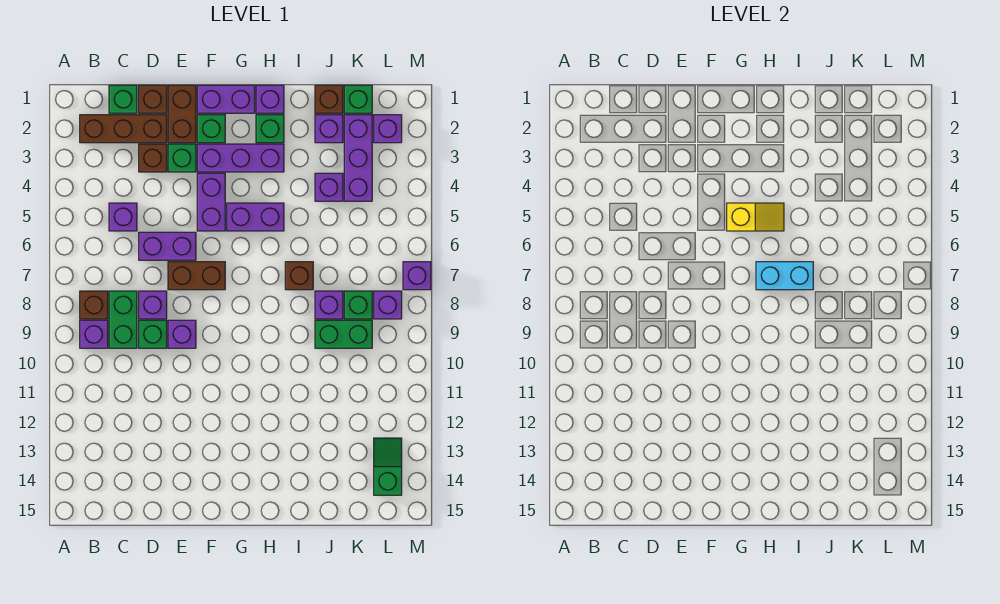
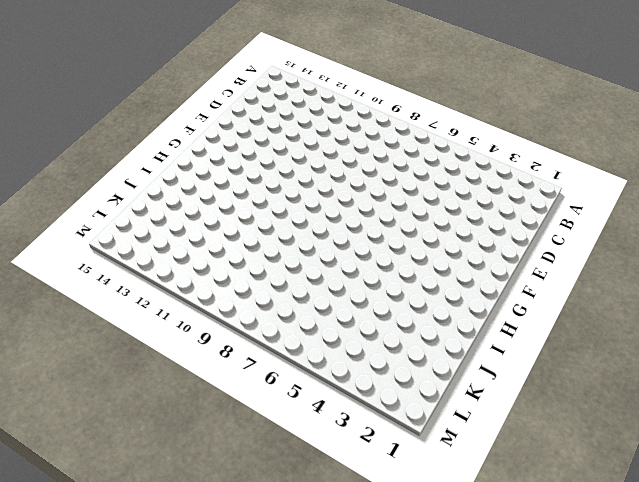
none -> brown brick B2:D2 level 1
none -> brown brick B8 level 1
none -> purple brick B9 level 1
none -> green brick C1 level 1

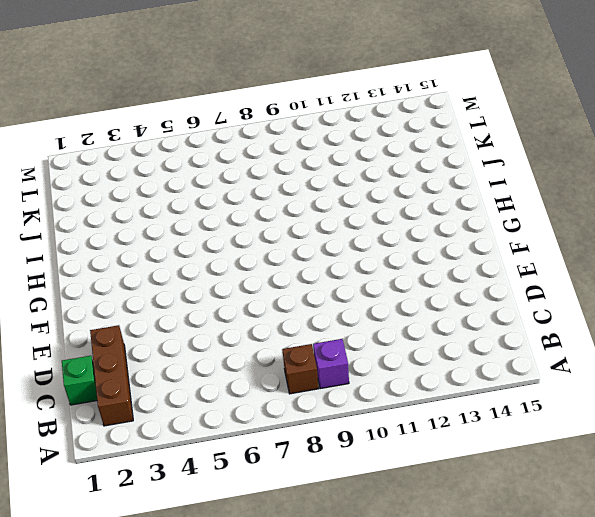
none -> purple brick C5 level 1
none -> green brick C8:C9 level 1
none -> brown brick D1 level 1
none -> brown brick D3 level 1

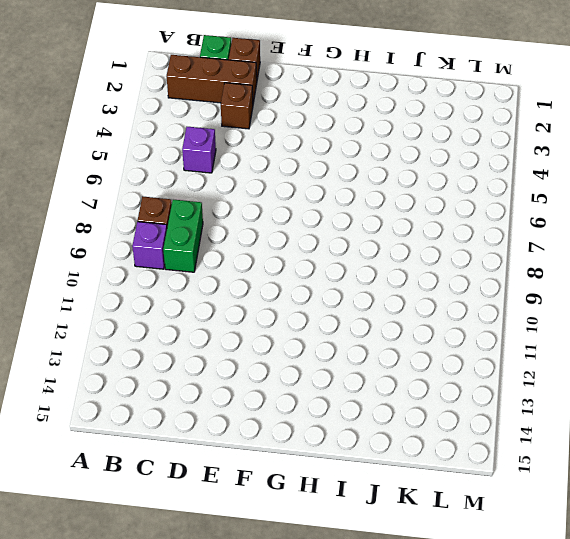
none -> purple brick D6:E6 level 1
none -> purple brick D8 level 1
none -> green brick D9 level 1
none -> brown brick E1:E2 level 1

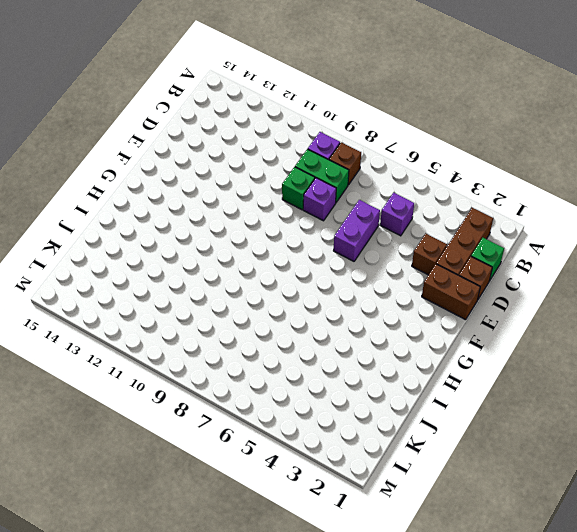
none -> green brick E3 level 1
none -> brown brick E7:F7 level 1
none -> purple brick E9 level 1
none -> purple brick F1:G1 level 1

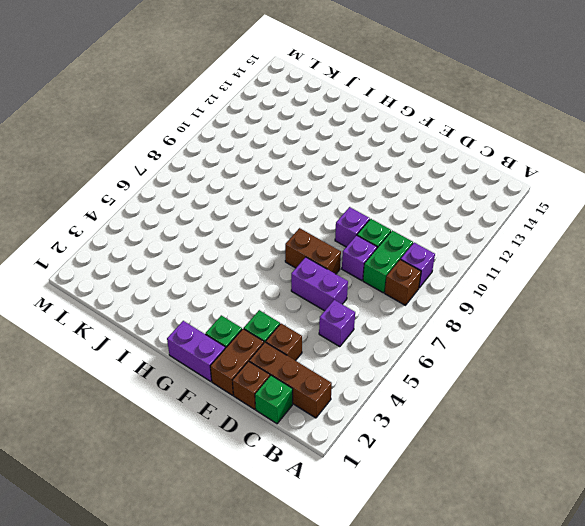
none -> purple brick F3:H3 level 1
none -> purple brick F4:F5 level 1
none -> purple brick G5:H5 level 1
none -> purple brick H1 level 1

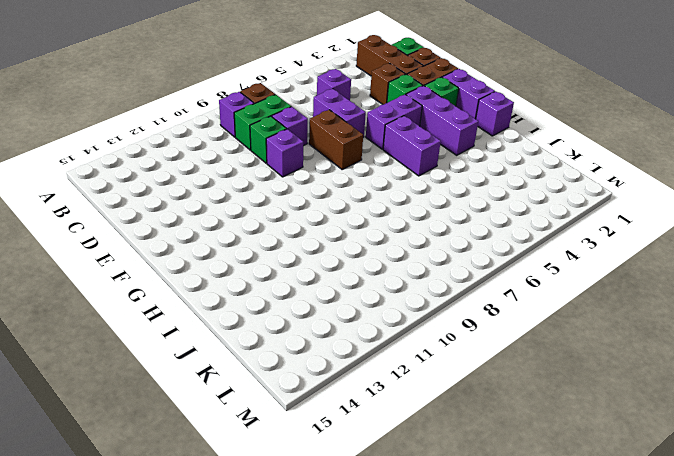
none -> green brick H2 level 1
none -> brown brick I7 level 1
none -> brown brick J1 level 1
none -> purple brick J2 level 1

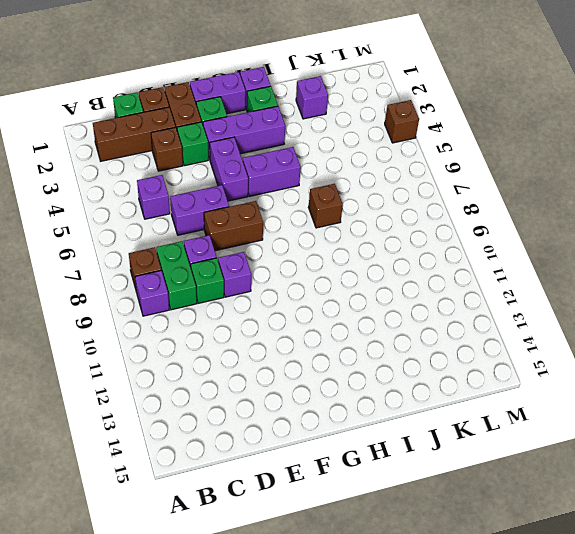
brown brick M4 level 1 -> brown brick J1 level 1
none -> purple brick J4 level 1
none -> purple brick J8 level 1
none -> green brick J9:K9 level 1
none -> green brick K1 level 1

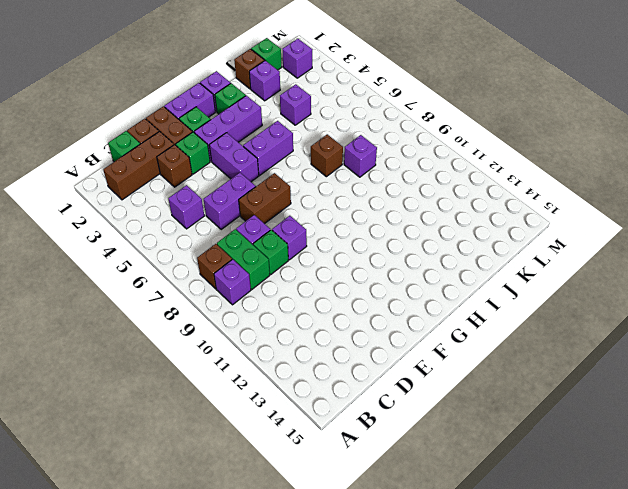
none -> green brick J9:K9 level 1
none -> purple brick K2:K4 level 1
none -> green brick K8 level 1
none -> purple brick L8 level 1

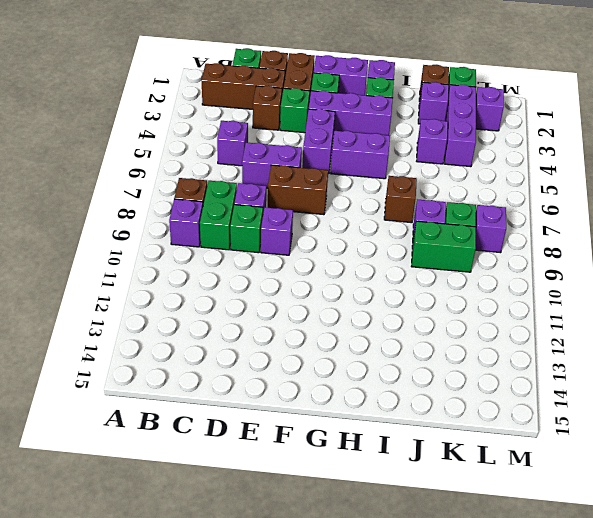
none -> green slope L13:L14 level 1 top 14
none -> purple brick M7 level 1
none -> yellow slope G5:H5 level 2 top G
none -> cyan brick H7:I7 level 2

